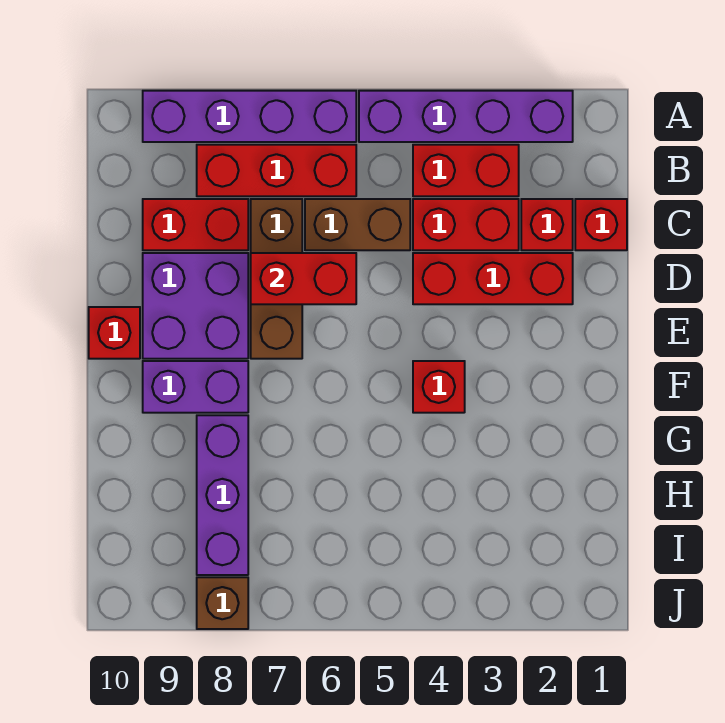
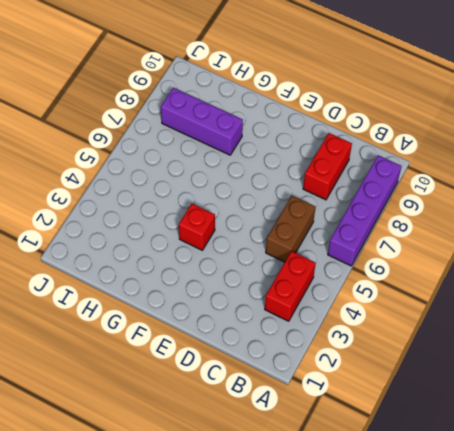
none -> purple brick A2:A5 level 1
none -> red brick B6:B8 level 1
none -> red brick C1 level 1

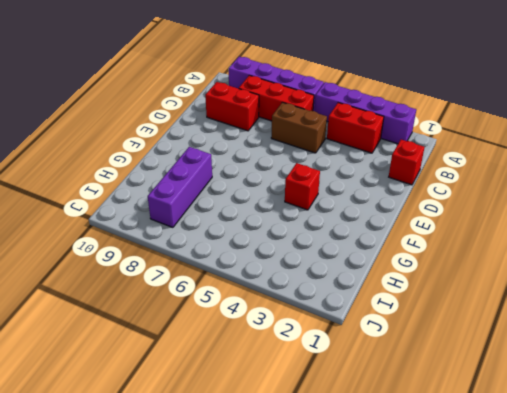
none -> red brick C2 level 1
none -> red brick C3:C4 level 1
none -> brown brick C7:E7 level 1

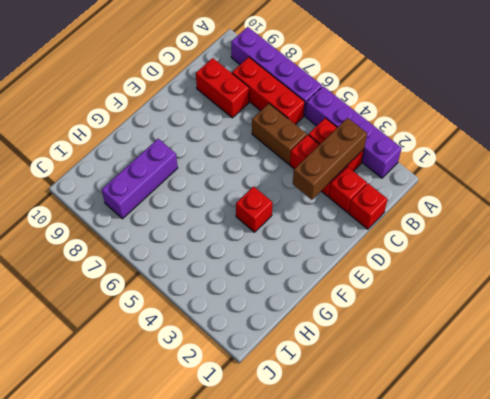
brown brick B3:D3 level 2 -> brown brick C7:E7 level 1
none -> red brick D2:D4 level 1
none -> purple brick D8:E9 level 1
none -> red brick E10 level 1

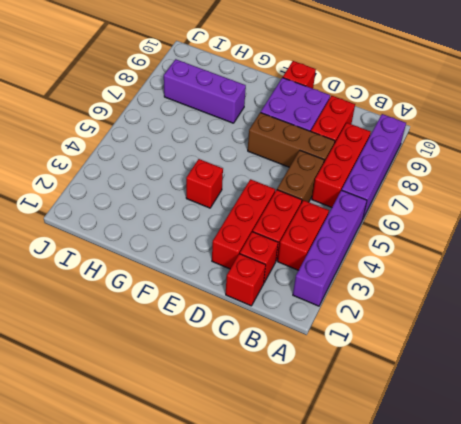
none -> purple brick F8:F9 level 1
none -> brown brick J8 level 1
none -> red brick D6:D7 level 2

